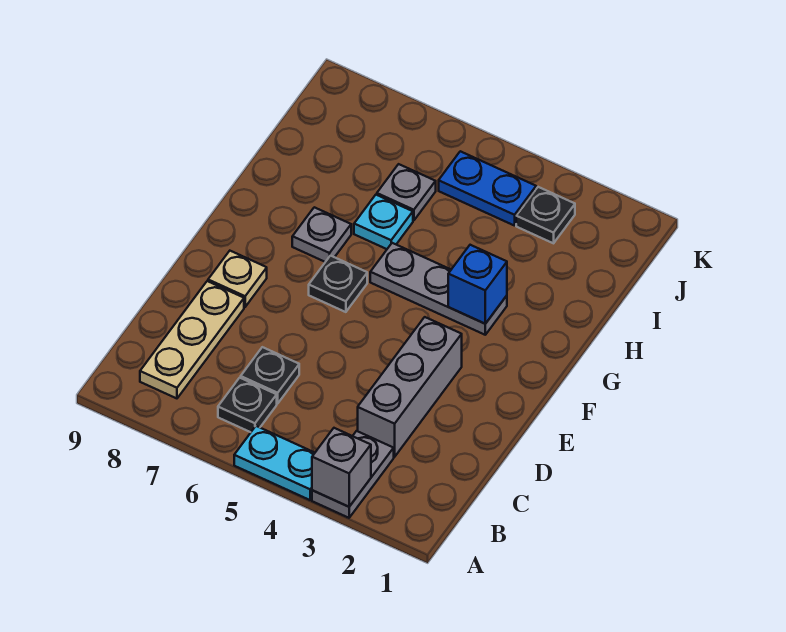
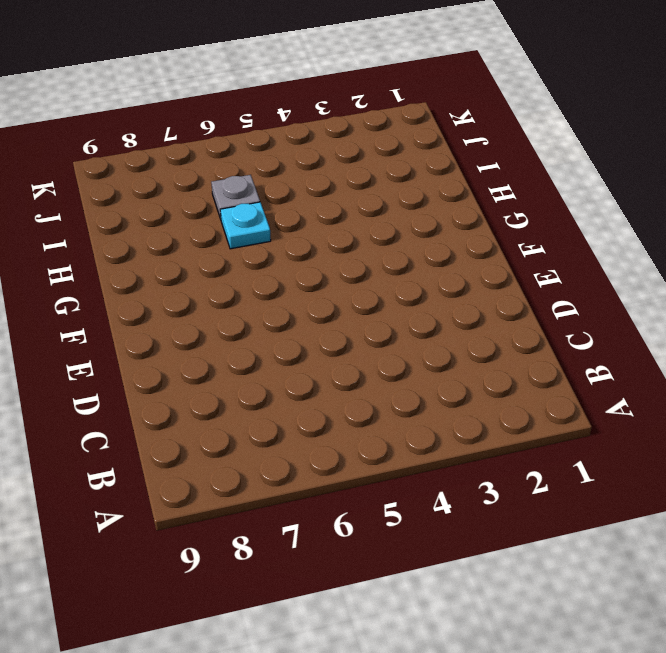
none -> grey plate A3:B3 level 1
none -> cyan plate A4:A5 level 1
none -> black plate B6 level 1

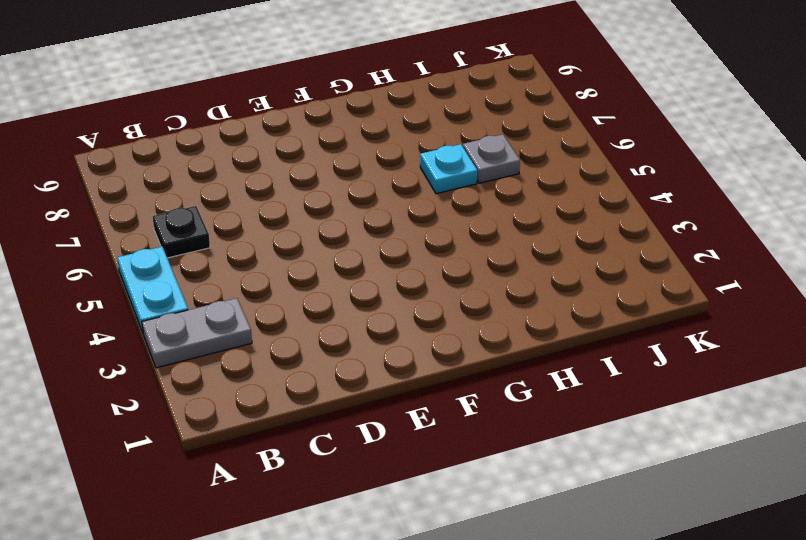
none -> tan plate B8:D8 level 1
none -> grey brick C3:E3 level 1
none -> black plate C6 level 1

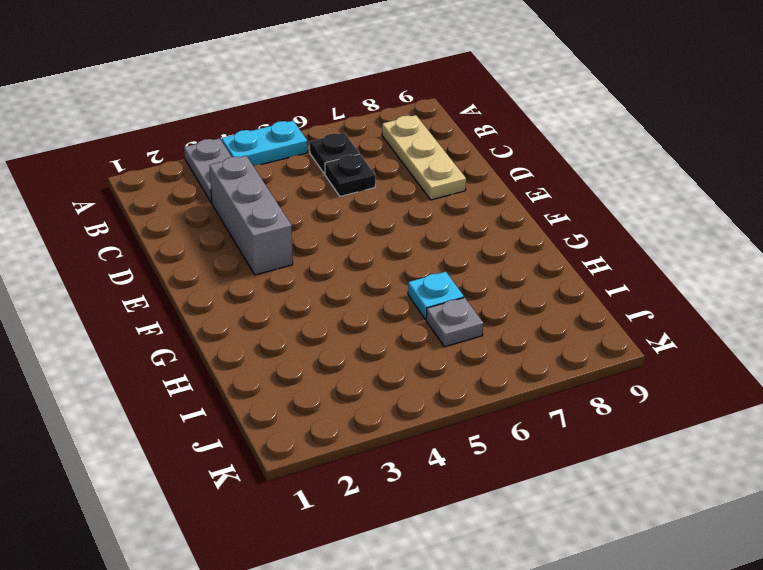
none -> tan plate E8 level 1
none -> black plate F6 level 1
none -> grey plate G3:G5 level 1

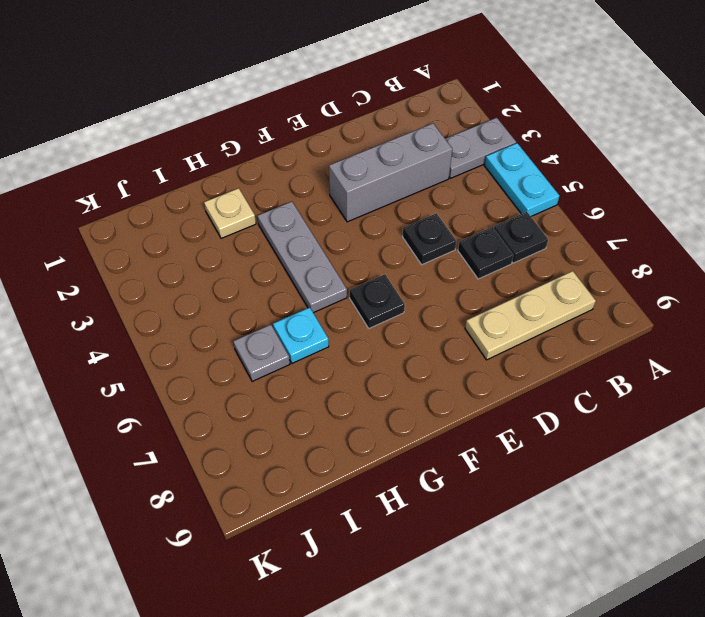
black plate D5 level 1 -> black plate J3 level 1
tan plate H2 level 1 -> tan plate E8 level 1
none -> grey plate G7 level 1
none -> blue plate J4:J5 level 1
none -> grey brick A3 level 2

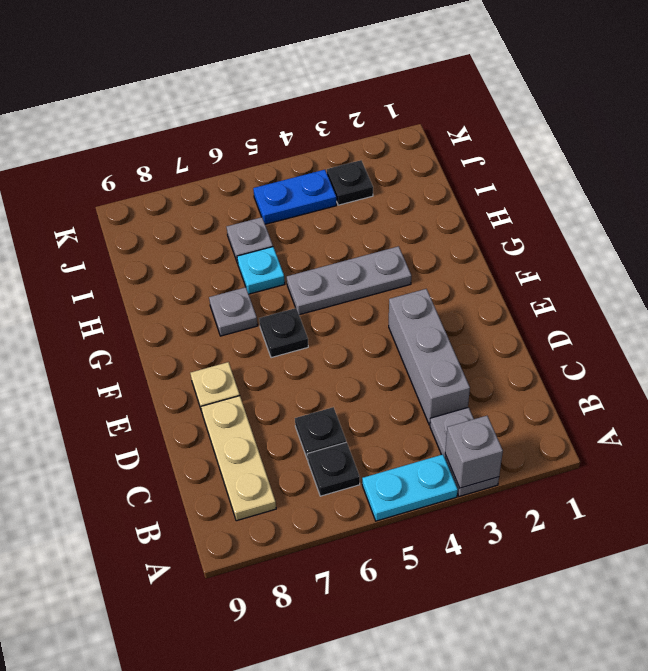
none -> blue brick G3 level 2

